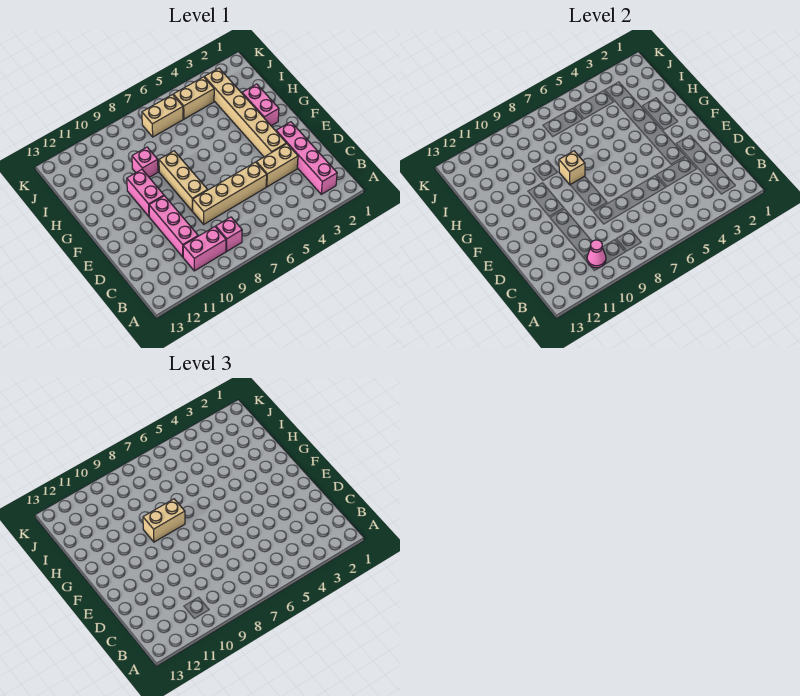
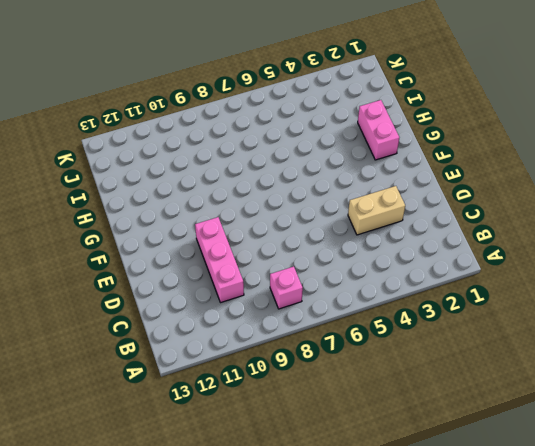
none -> pink brick B2:E2 level 1
none -> pink brick B9:B10 level 1
none -> tan brick D5:D8 level 1

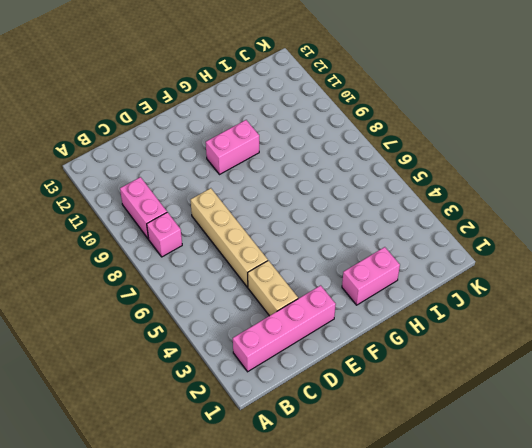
none -> pink brick C10:E10 level 1
none -> tan brick E3:J3 level 1
none -> tan brick E8:G8 level 1

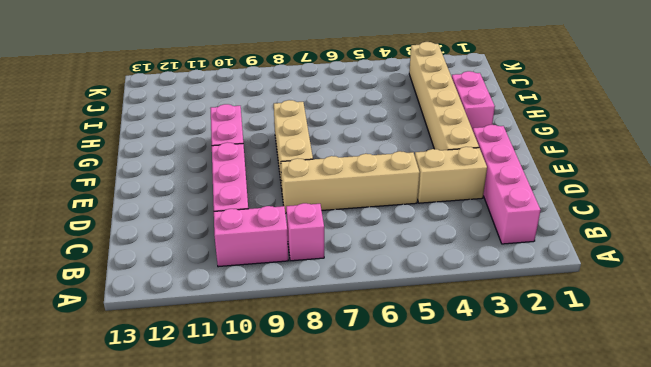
none -> pink brick H9 level 1
none -> tan brick J4:J5 level 1
none -> tan brick J6:J7 level 1

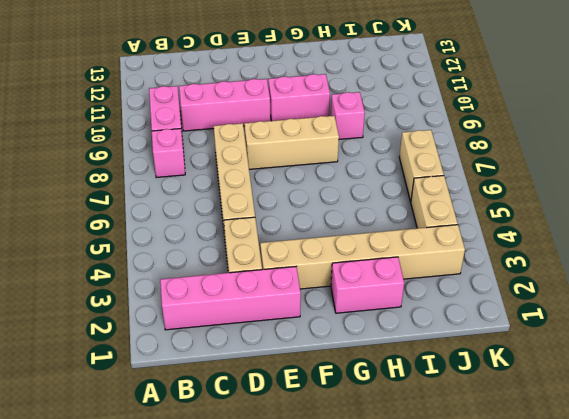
none -> pink cone B10 level 2
none -> tan brick G8 level 2
none -> tan brick G8:G9 level 3

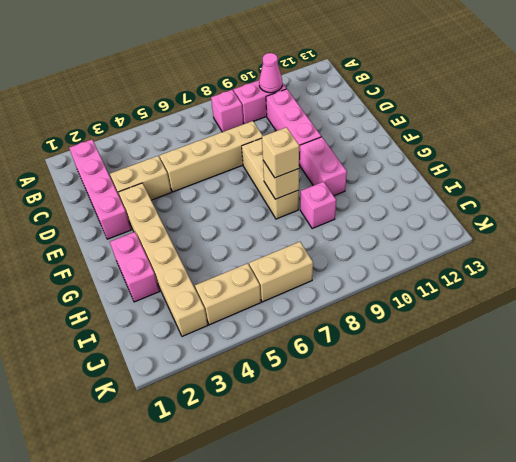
tan brick G8 level 3 -> tan brick G8:G9 level 3

